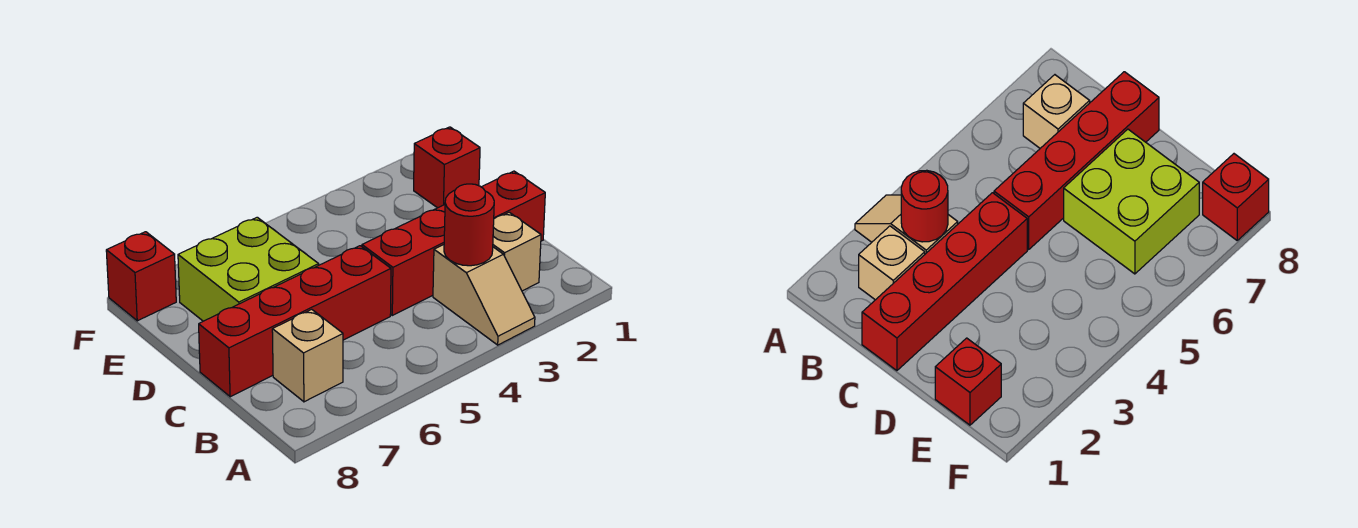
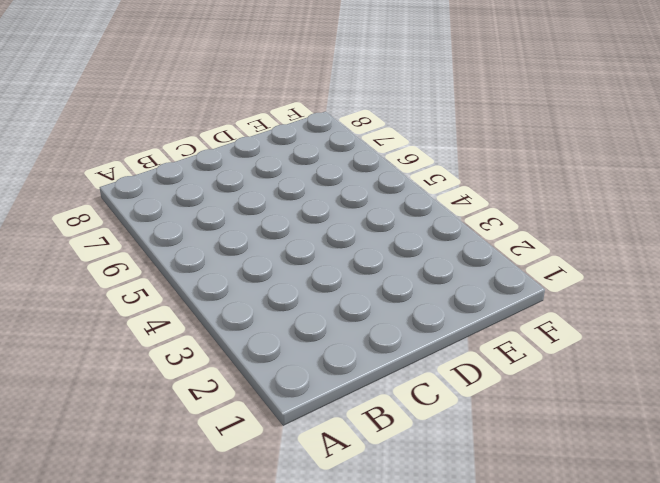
none -> tan slope A3:B3 level 1 top B
none -> tan brick B2 level 1

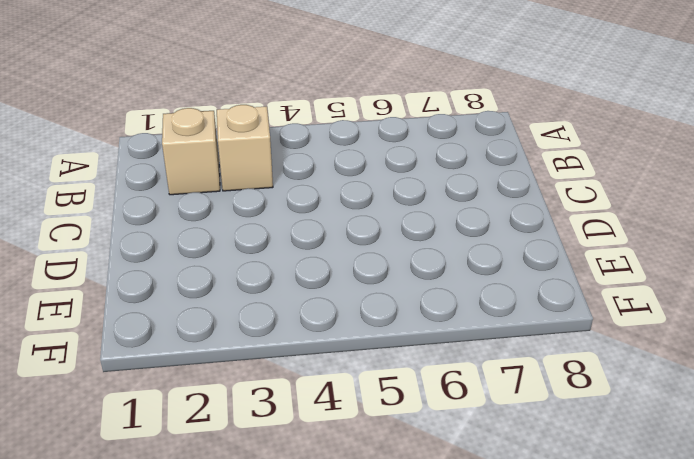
none -> tan brick B7 level 1
none -> red brick C1:C4 level 1

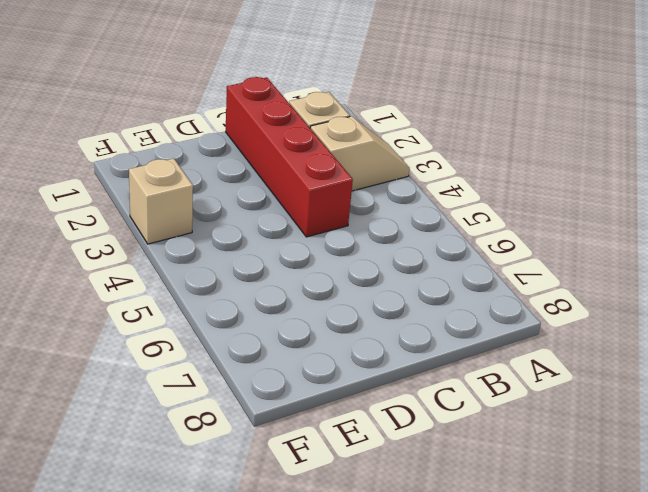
tan brick F3 level 1 -> tan brick B7 level 1
none -> red brick C5:C8 level 1
none -> lime brick D6:E7 level 1

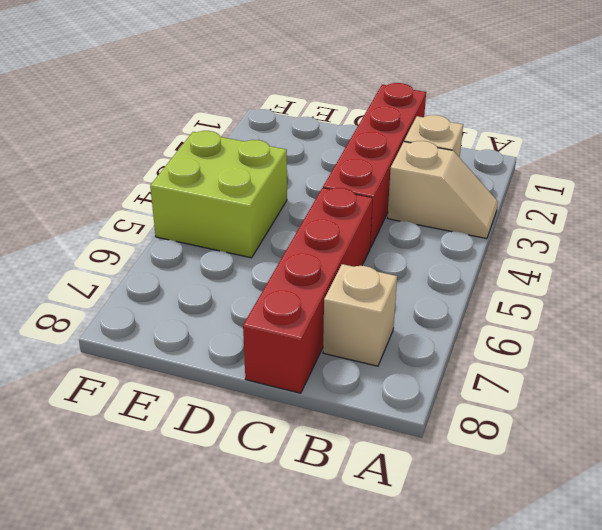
lime brick E4:F5 level 1 -> lime brick D6:E7 level 1
none -> red brick E1 level 1
none -> red brick F8 level 1

